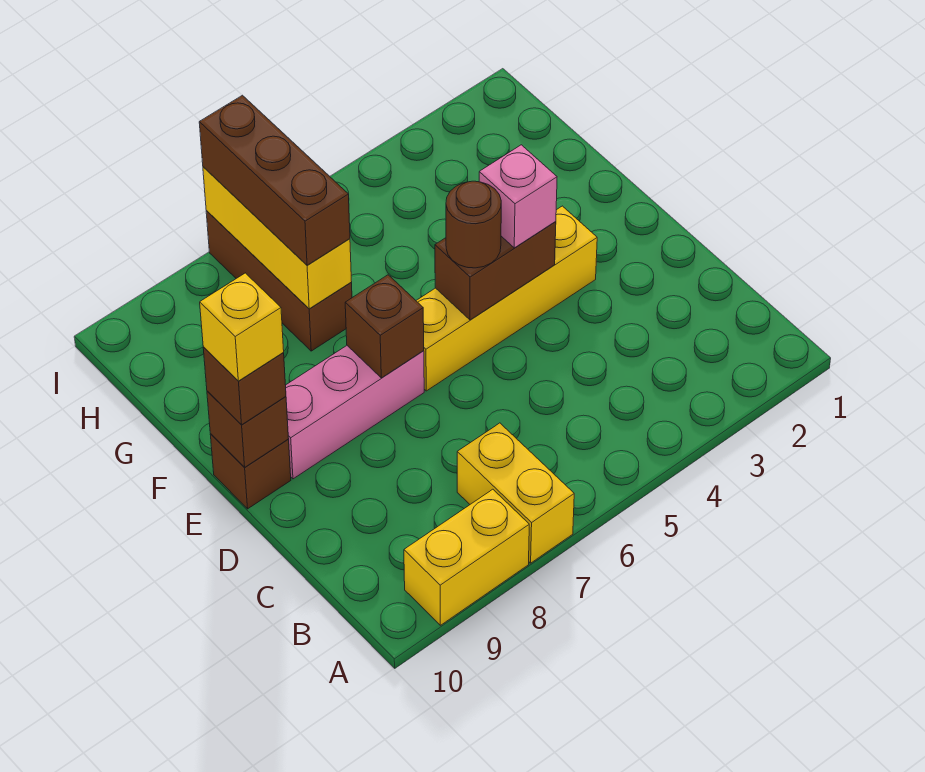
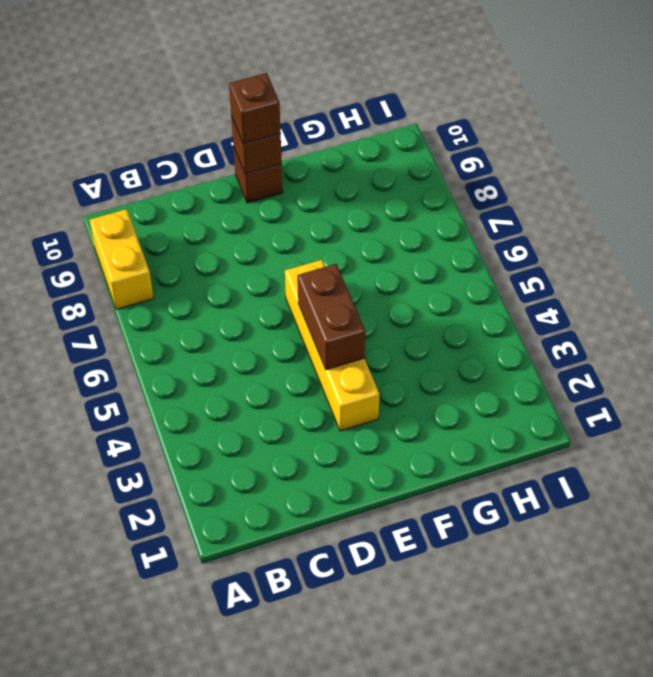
none -> yellow brick A7:B7 level 1
none -> pink brick E7:E9 level 1
none -> brown brick G7:I7 level 1

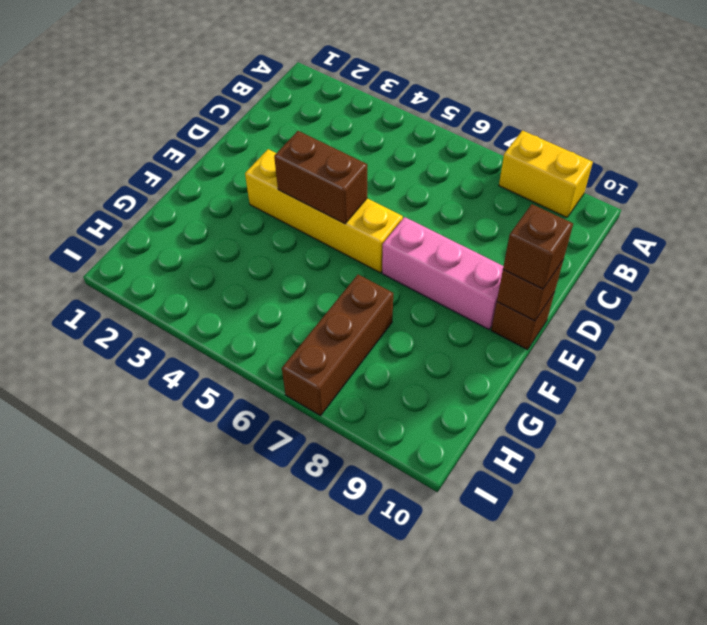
none -> yellow brick A7:B7 level 1
none -> brown brick E7 level 2
none -> yellow brick G7:I7 level 2

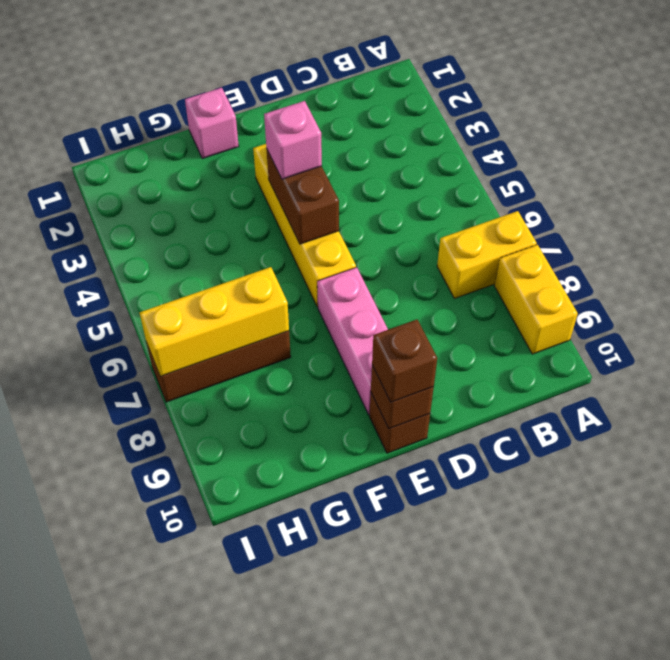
pink brick F1 level 1 -> none
none -> brown brick E7 level 2
none -> brown round brick E5 level 3
none -> brown brick G7:I7 level 3

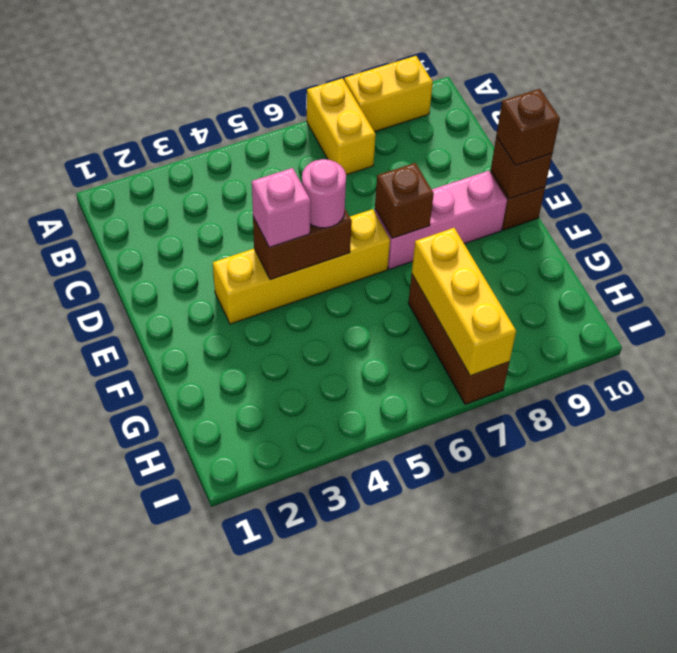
pink round brick E5 level 3 -> brown round brick E5 level 3
none -> brown brick G7:I7 level 3
none -> yellow brick E10 level 4

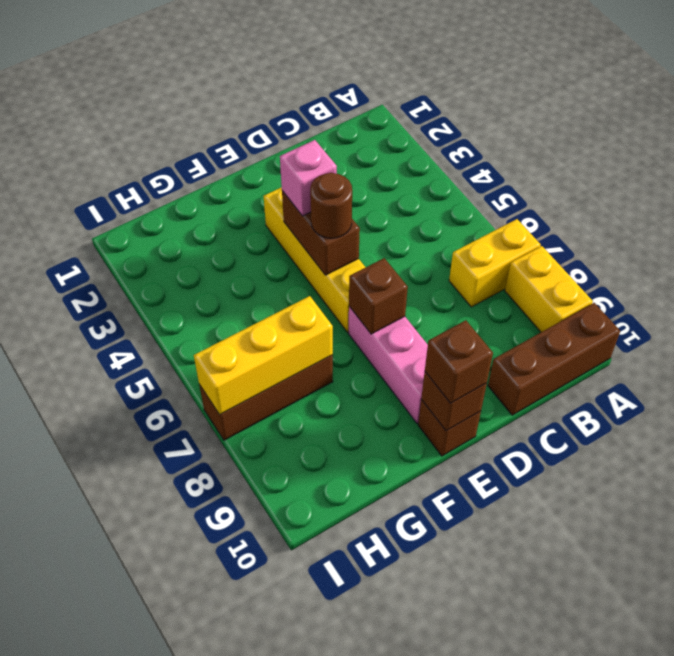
brown brick A10:C10 level 1 -> brown brick G7:I7 level 3
none -> yellow brick E10 level 4

